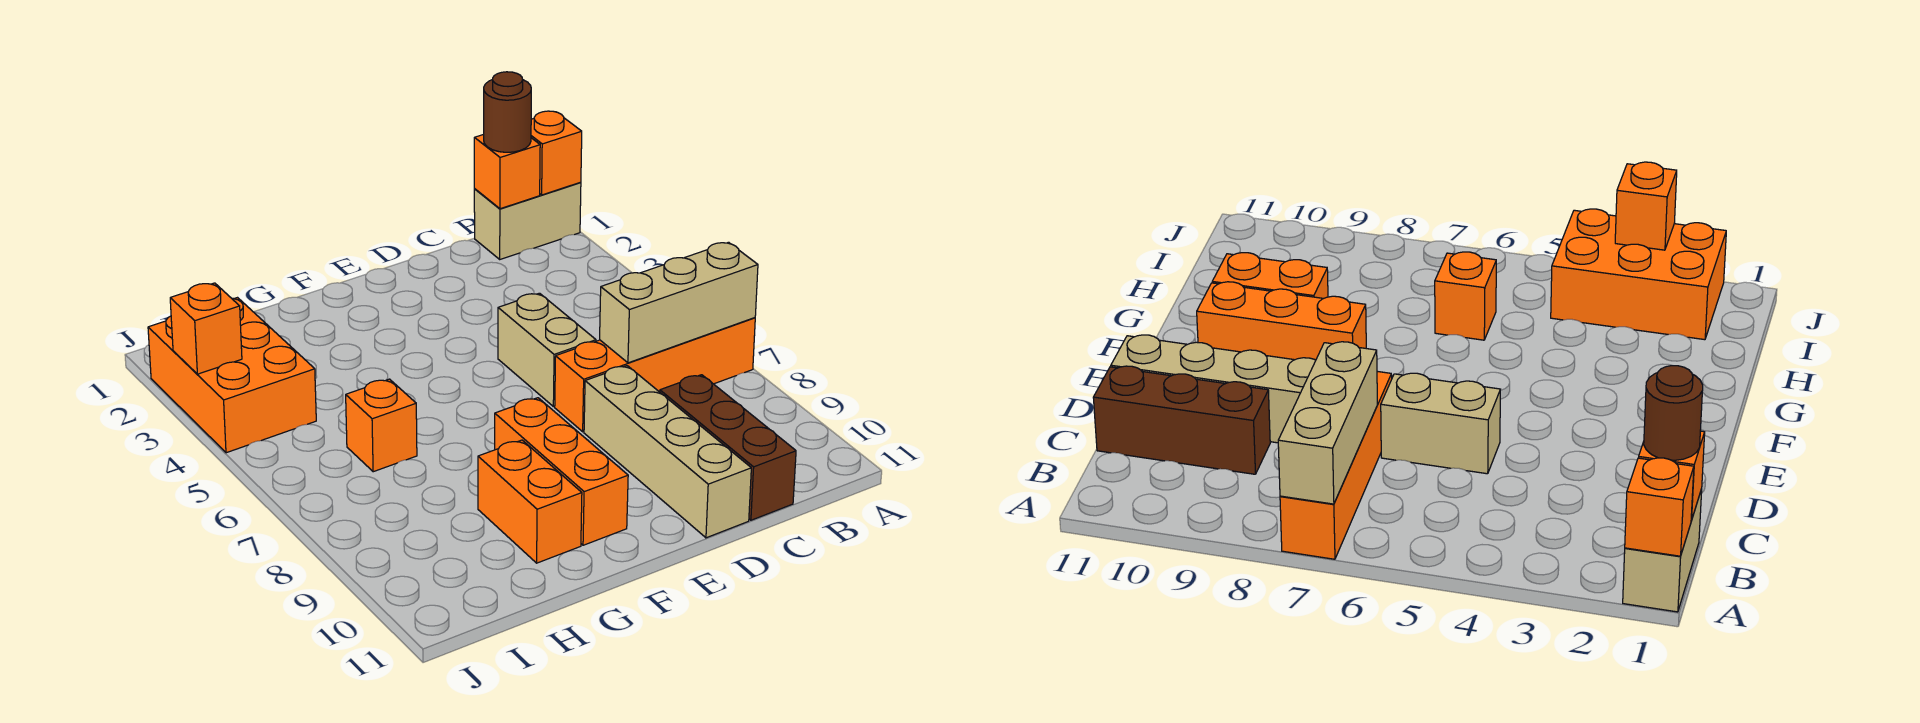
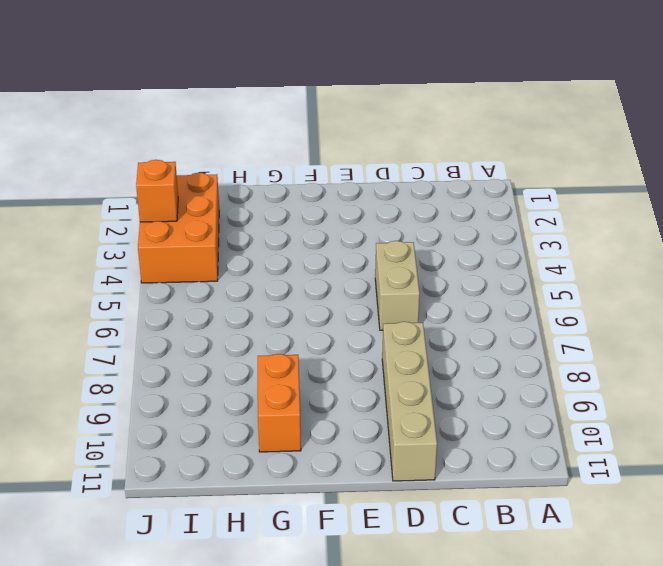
none -> tan brick A1:B1 level 1
none -> orange brick A7:D7 level 1
none -> brown brick C9:C11 level 1

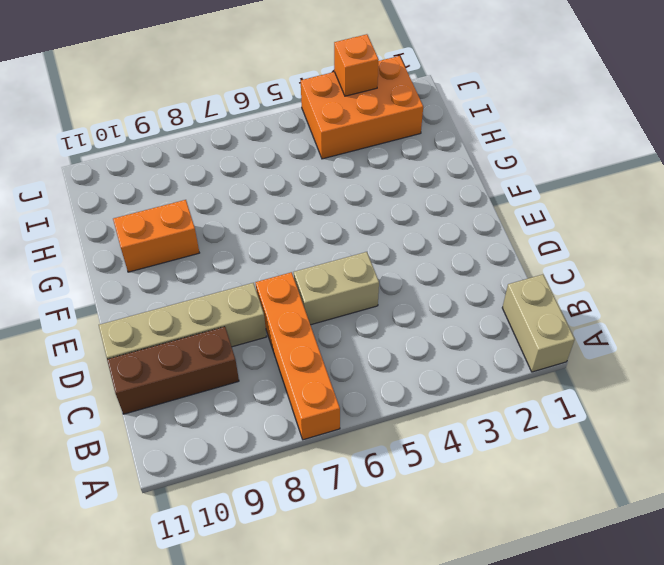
none -> orange brick F8:F10 level 1
none -> orange brick H6 level 1
none -> orange brick A1 level 2

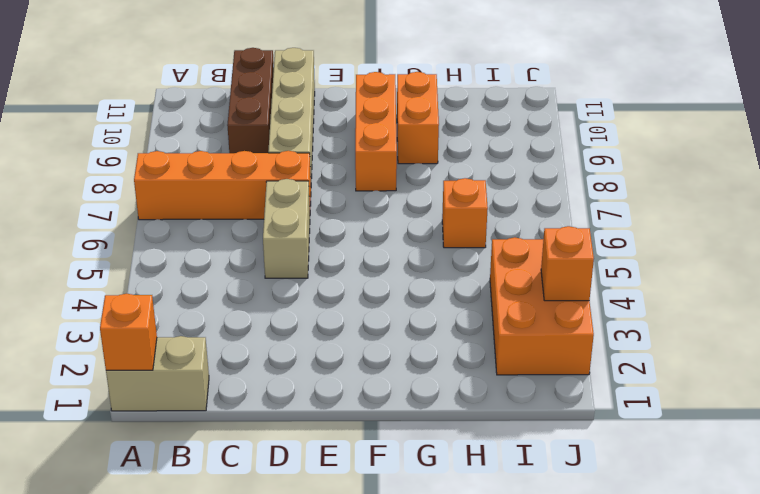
none -> tan brick A7:C7 level 2
none -> orange brick B1 level 2
none -> brown round brick B1 level 3

